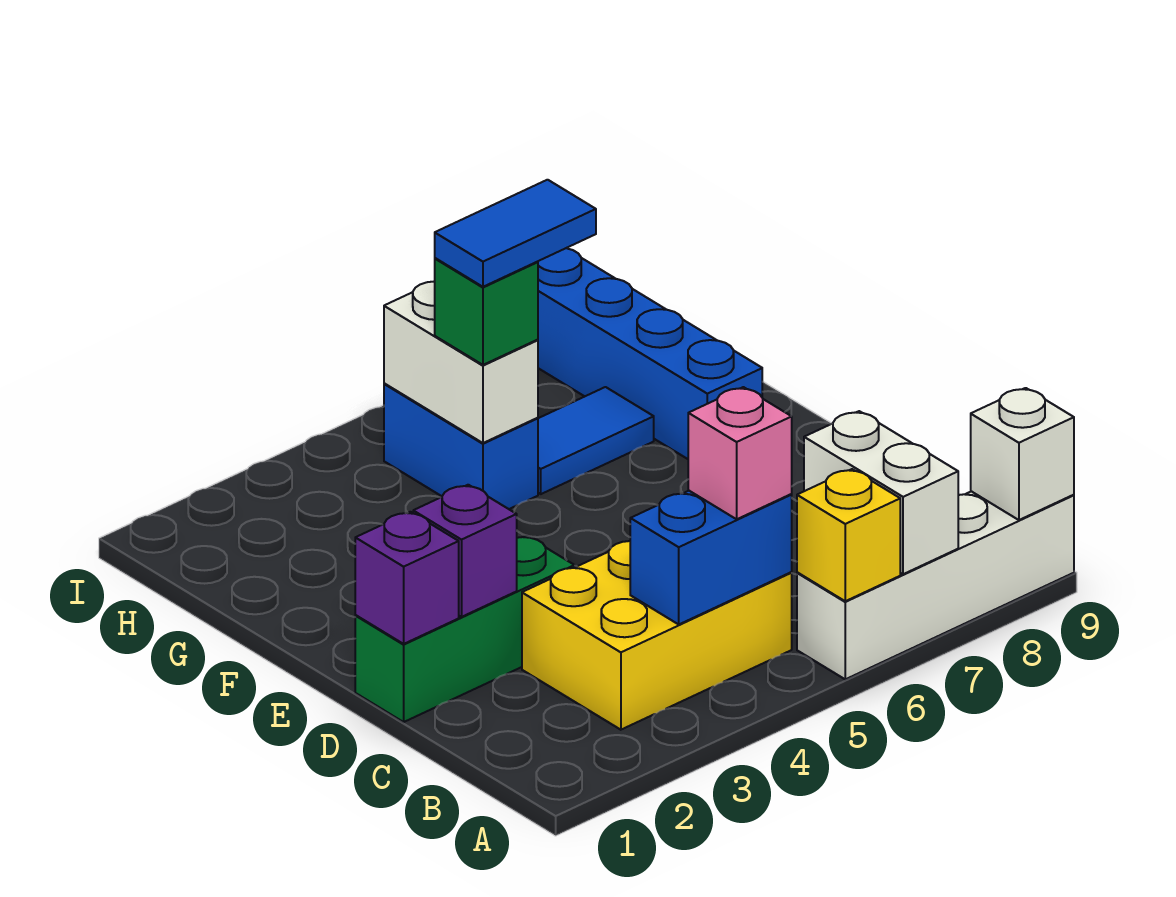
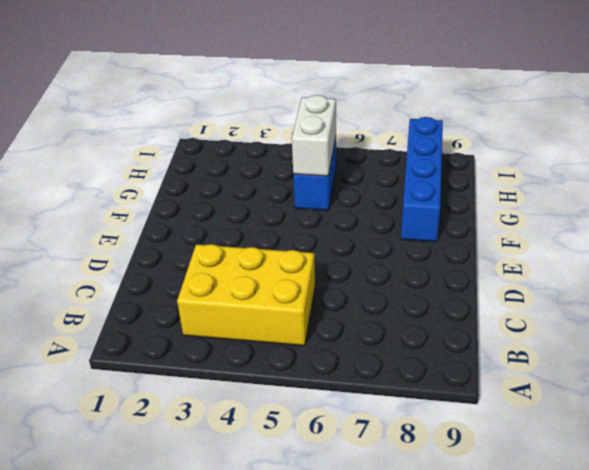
none -> white brick A6:A9 level 1
none -> green brick D1:D3 level 1
none -> blue tile G6:G7 level 1

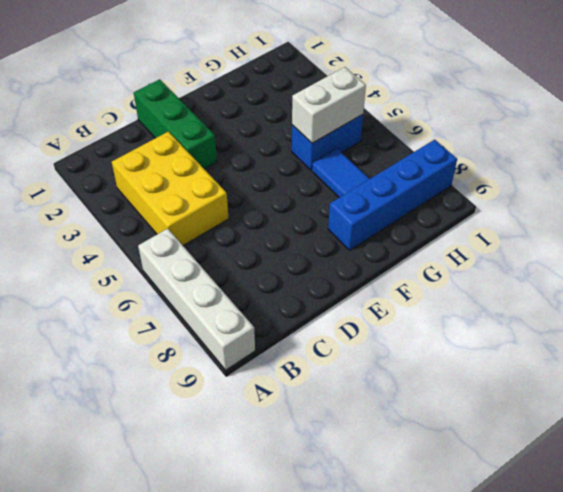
none -> yellow brick A6 level 2
none -> white brick A7:B7 level 2
none -> white brick A9 level 2

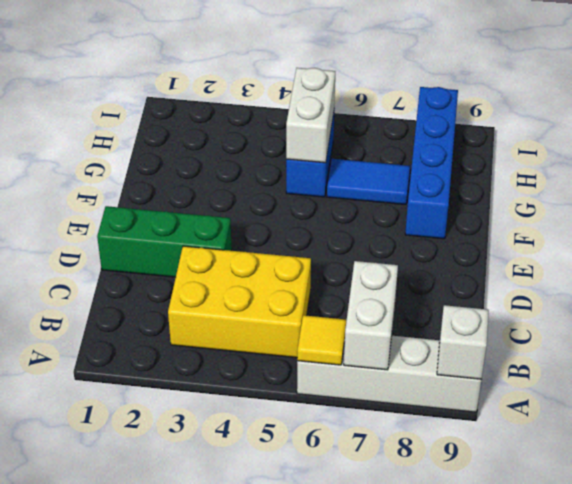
yellow tile A6 level 2 -> yellow brick A6 level 2
none -> blue brick B4:B5 level 2
none -> purple brick D1 level 2
none -> purple brick D2 level 2

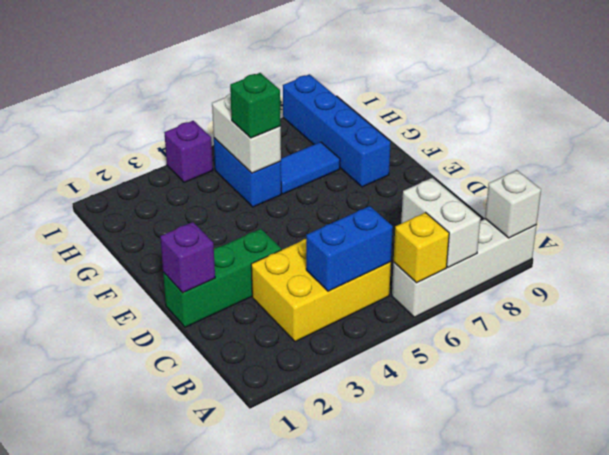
purple brick I4 level 1 -> purple brick D2 level 2
none -> pink brick B5 level 3
none -> blue tile G5:G6 level 4

